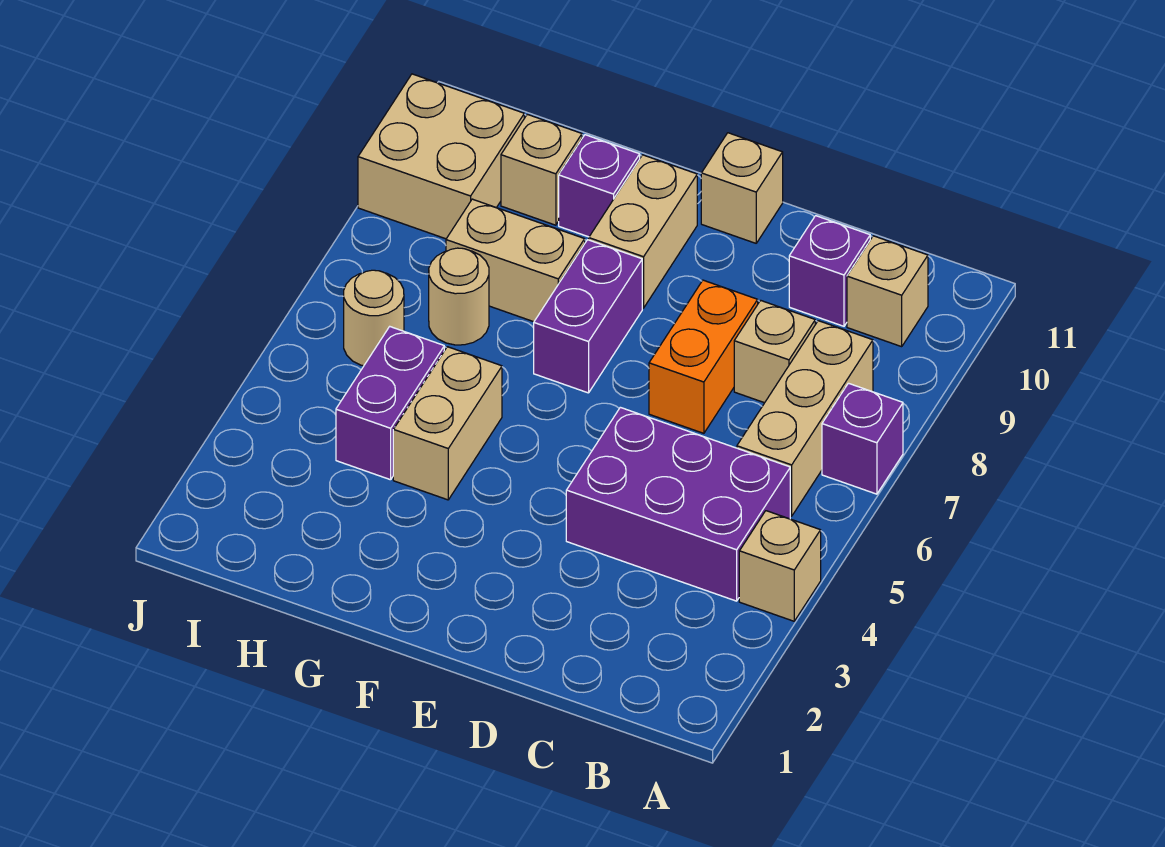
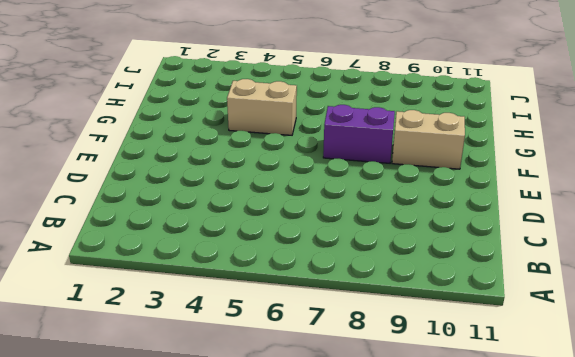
none -> tan brick A4 level 1
none -> purple brick A7 level 1
none -> purple brick B4:D5 level 1

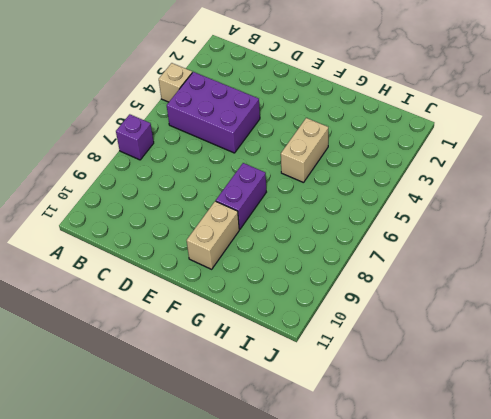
none -> tan brick B6:B8 level 1
none -> tan brick B10 level 1
none -> tan brick C8 level 1

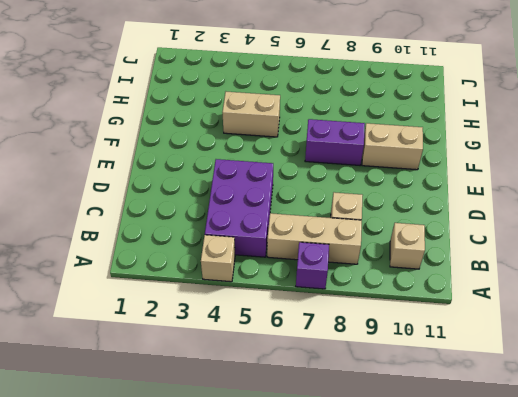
none -> purple brick C10 level 1
none -> orange brick D7:D8 level 1
none -> tan brick E11 level 1

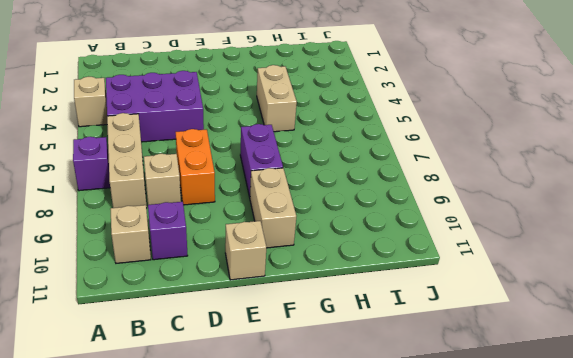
none -> tan brick G8:H8 level 1
none -> purple brick G10 level 1
none -> purple brick H4:H5 level 1

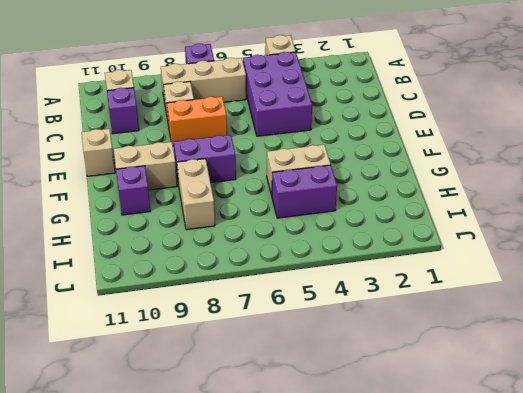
none -> tan round brick H7 level 1
none -> tan brick H10 level 1
none -> tan round brick I6 level 1

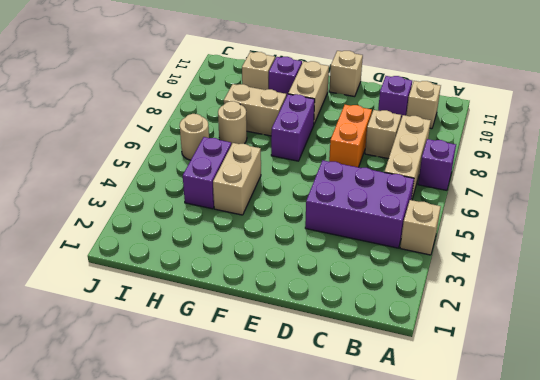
none -> tan brick I9:J10 level 1

